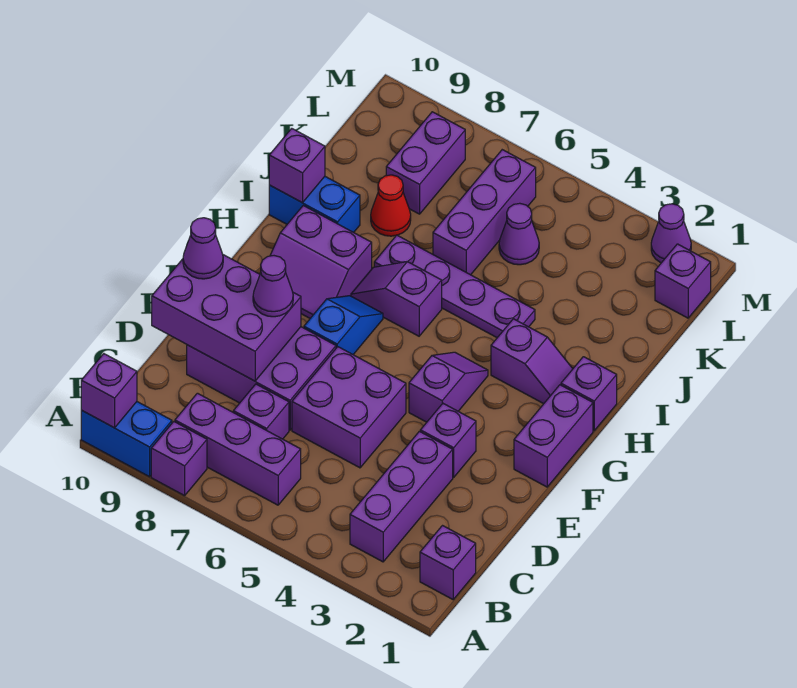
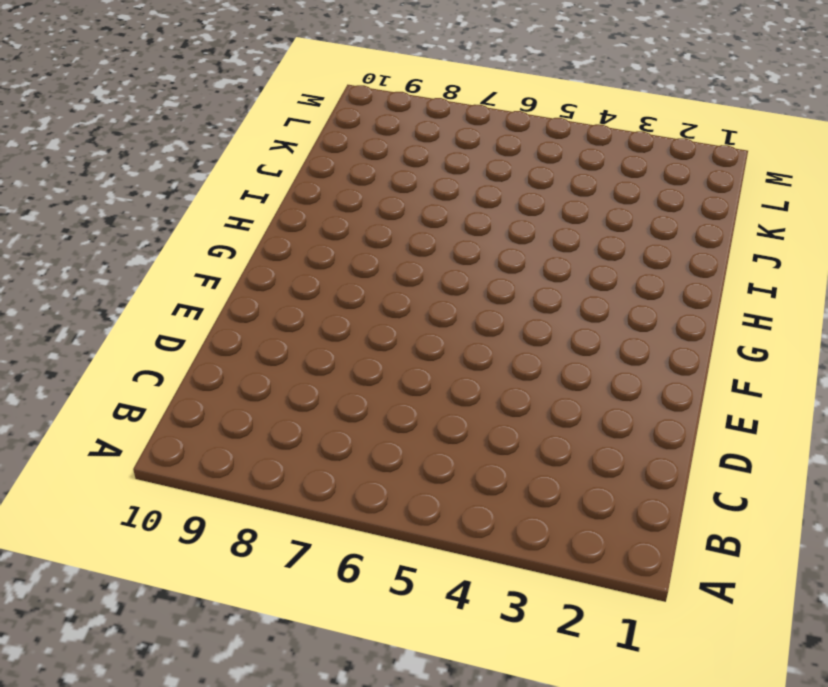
none -> purple brick A8 level 1
none -> blue brick A9:A10 level 1
none -> purple brick B1 level 1

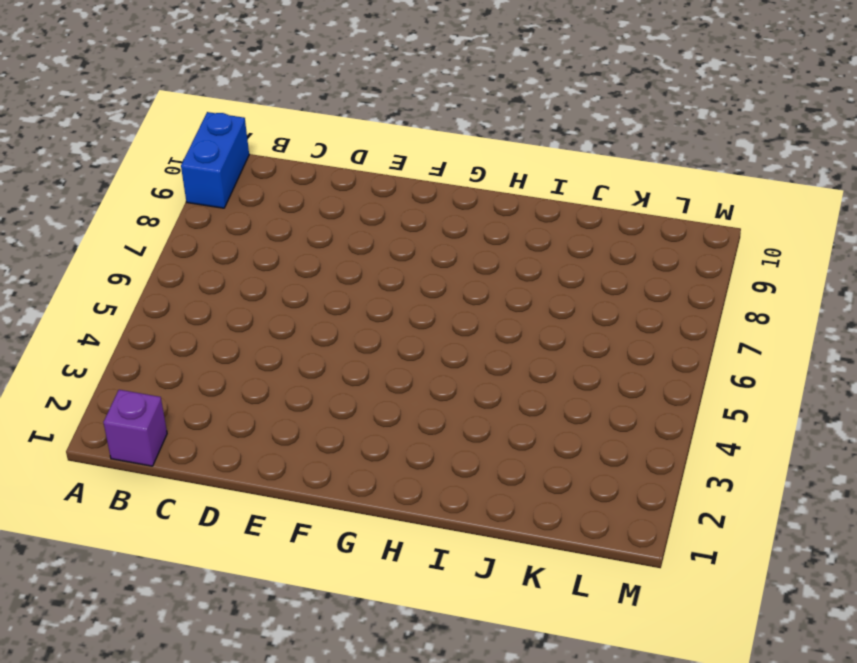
none -> purple brick A8 level 1
none -> purple brick B3:D3 level 1
none -> purple brick B6:B8 level 1

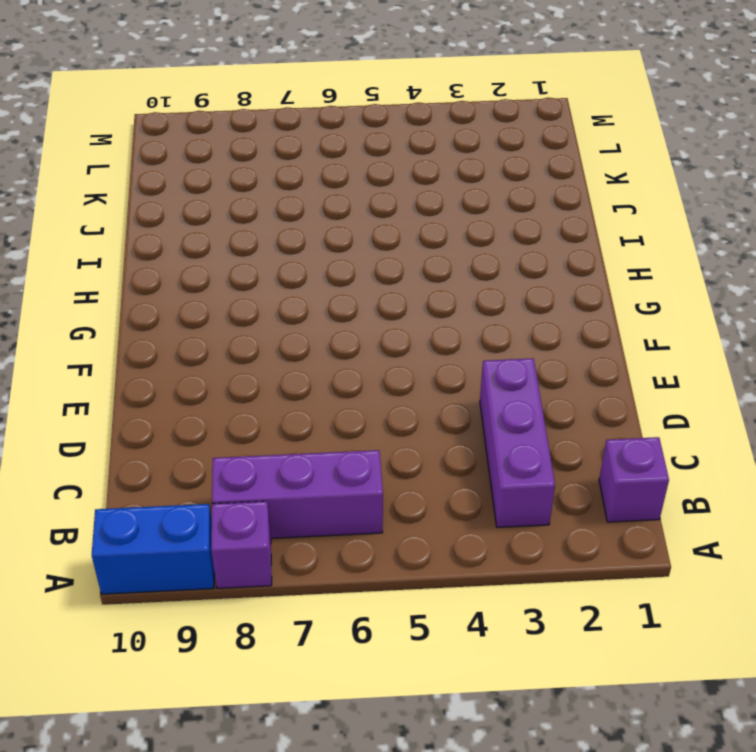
none -> purple brick C7 level 1
none -> purple brick D5:E6 level 1
none -> purple brick D7:E9 level 1

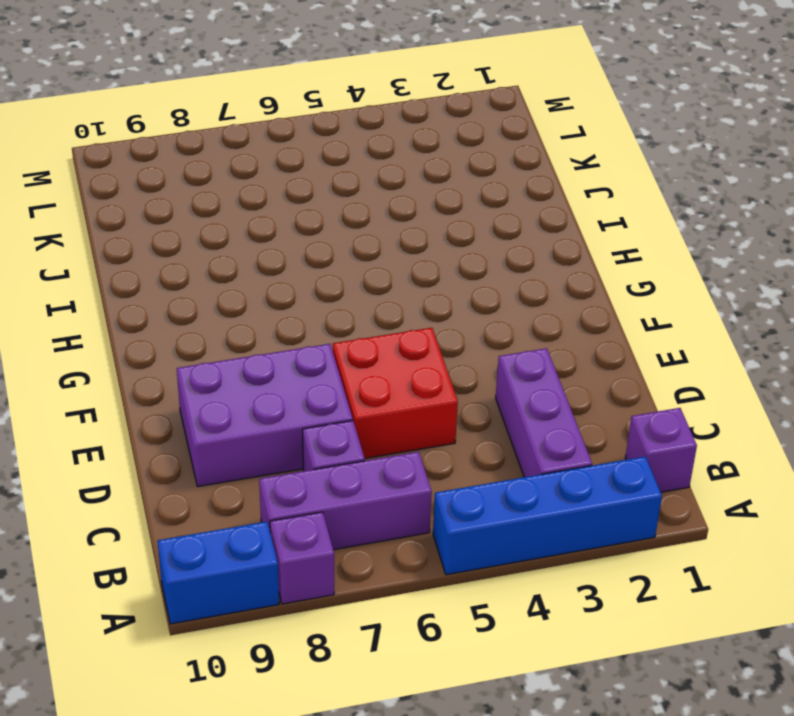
blue brick A2:A5 level 1 -> none
red brick D5:E6 level 1 -> purple brick D5:E6 level 1
none -> purple brick E3 level 1
none -> purple brick F1:G1 level 1
none -> purple slope F4:G4 level 1 top F

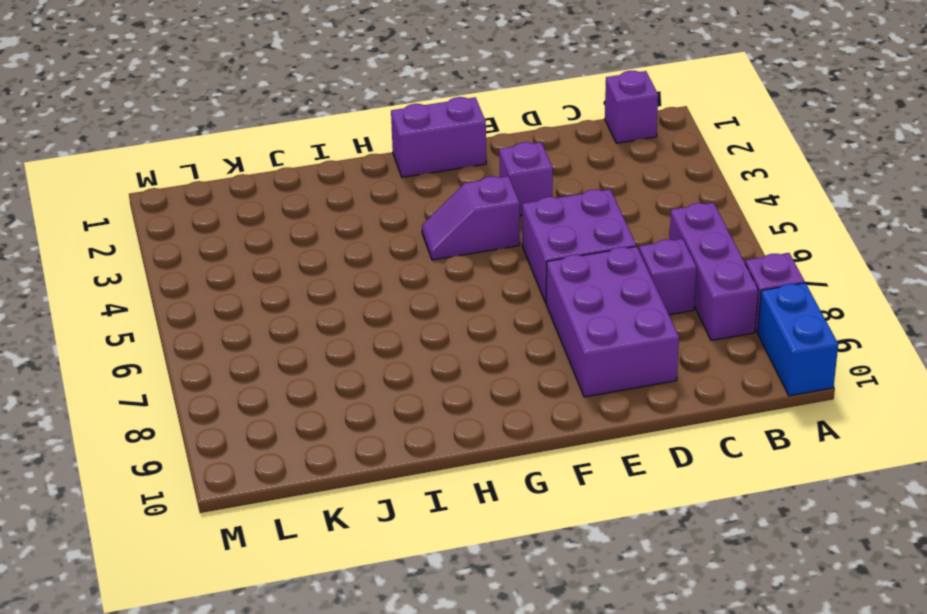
none -> purple brick B3:D3 level 1
none -> blue slope F7:G7 level 1 top F
none -> purple slope G8:H9 level 1 top H

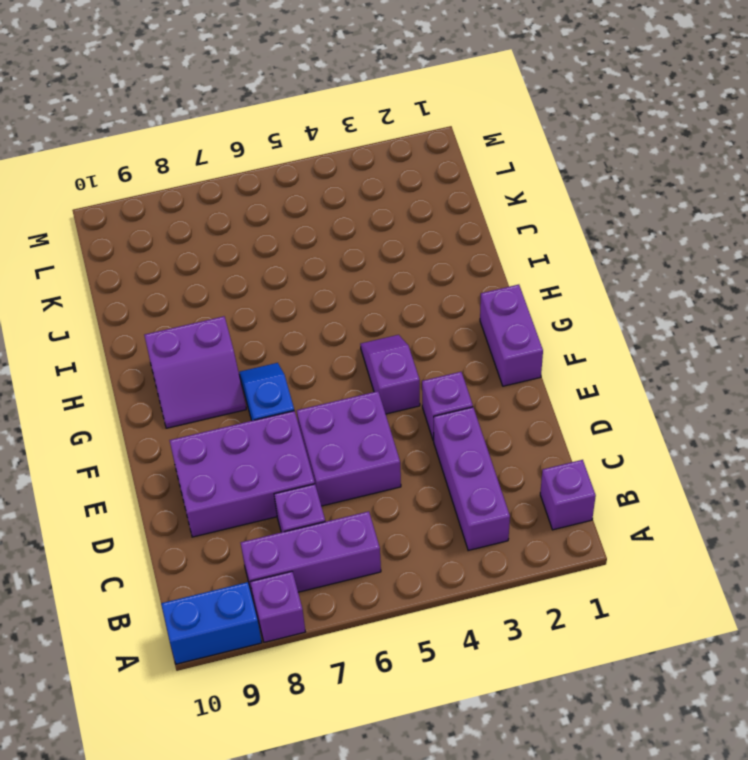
none -> purple brick H1 level 1
none -> purple slope H2:H3 level 1 top 3
none -> purple slope H6:H7 level 1 top 6

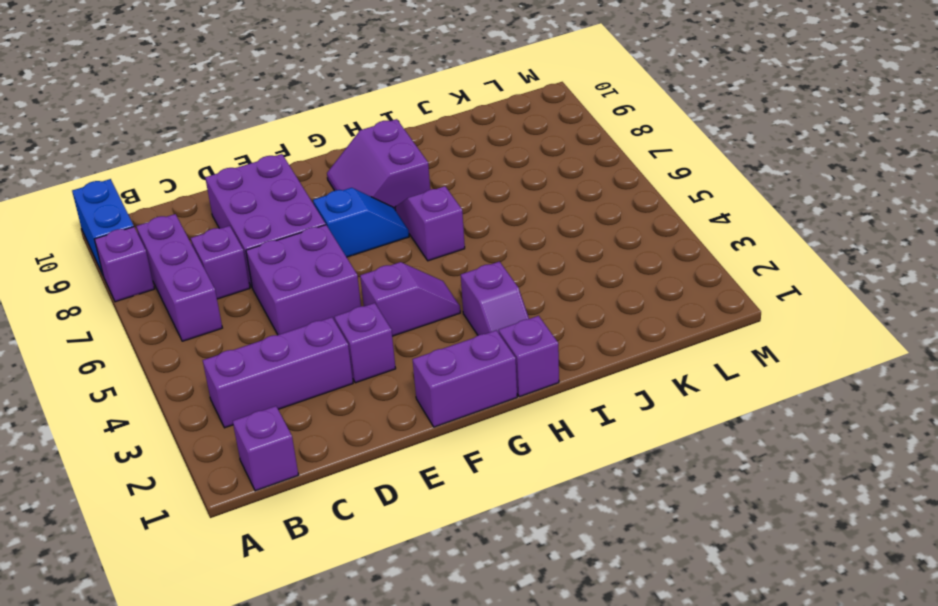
none -> purple plate I4:I7 level 1
none -> blue brick I9:I10 level 1
none -> purple brick J6:L6 level 1

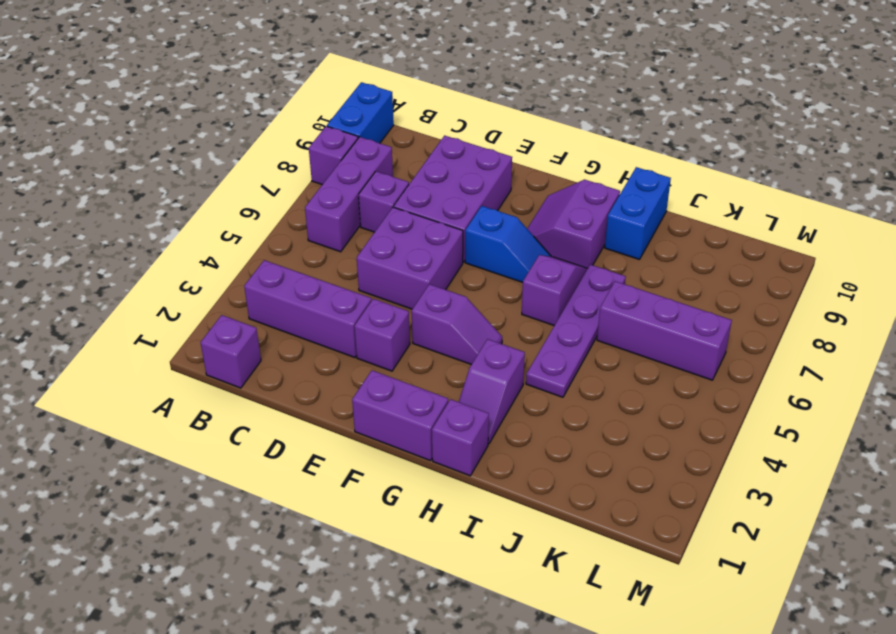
none -> red cone J8 level 1
none -> purple cone K5 level 1
none -> purple brick K8:L8 level 1

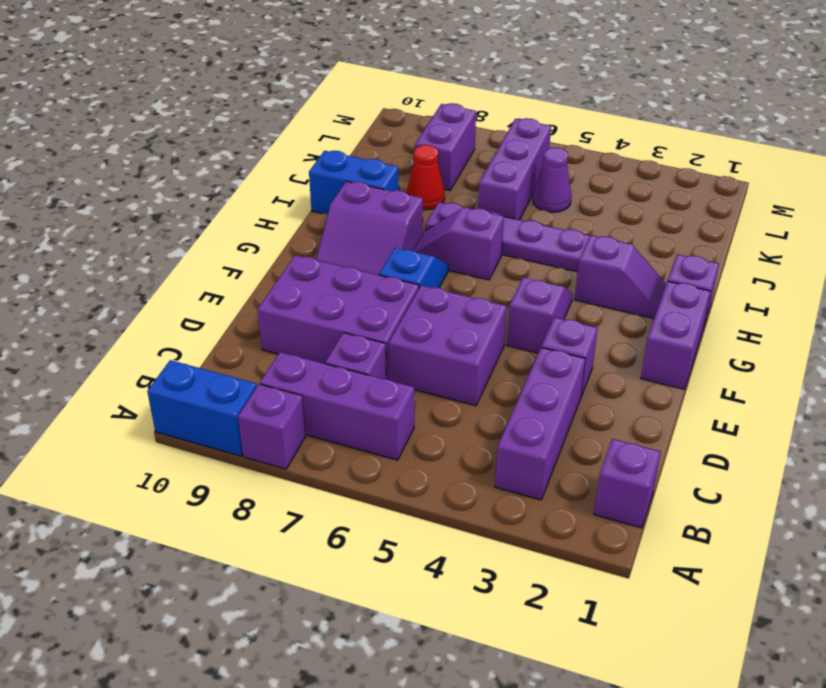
none -> purple brick L1 level 1
none -> purple cone M2 level 1
none -> purple brick A10 level 2

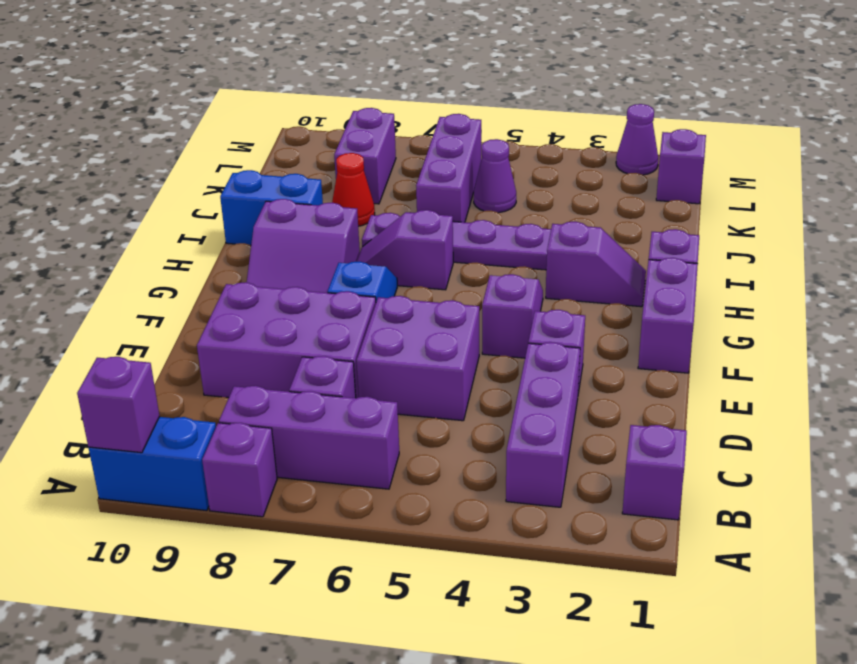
none -> purple brick D8:E10 level 2
none -> purple brick I10 level 2
none -> purple cone E8 level 3

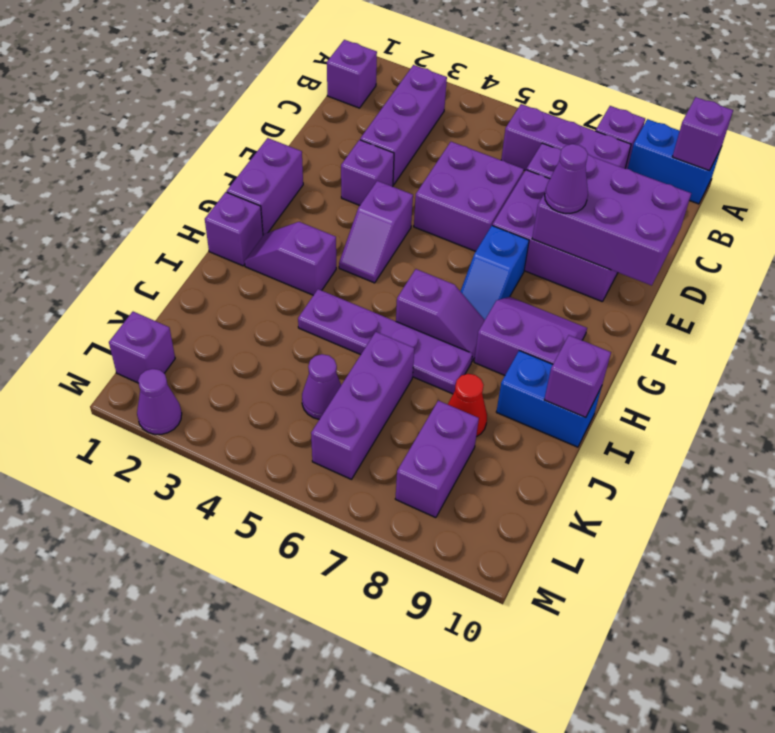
none -> purple cone E10 level 3

